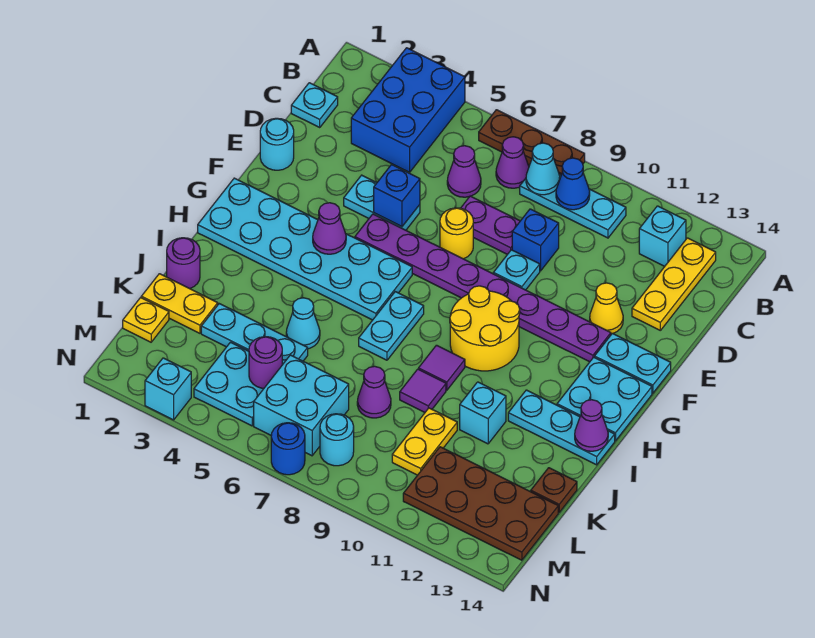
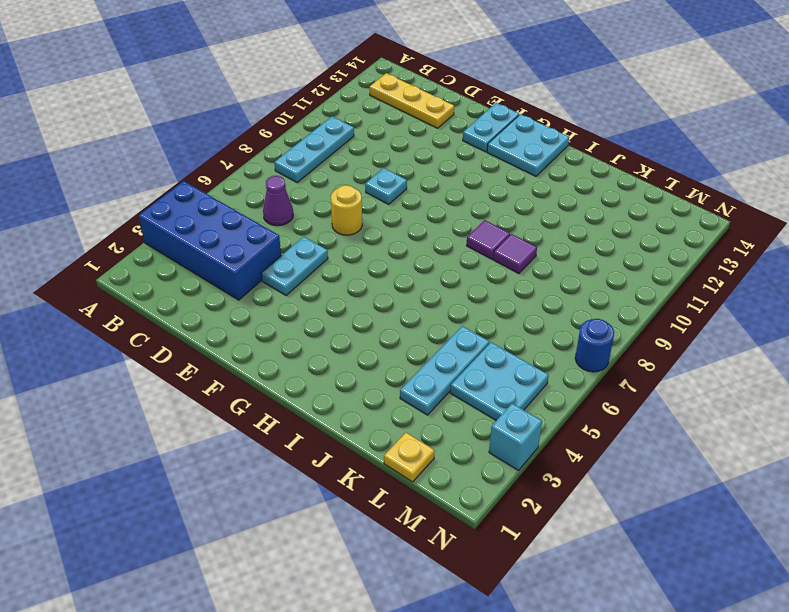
blue brick A3:D4 level 1 -> blue brick A3:C4 level 1
none -> brown plate A6:A8 level 1
none -> purple cone B7 level 1
none -> cyan brick B12 level 1
none -> cyan plate C1 level 1

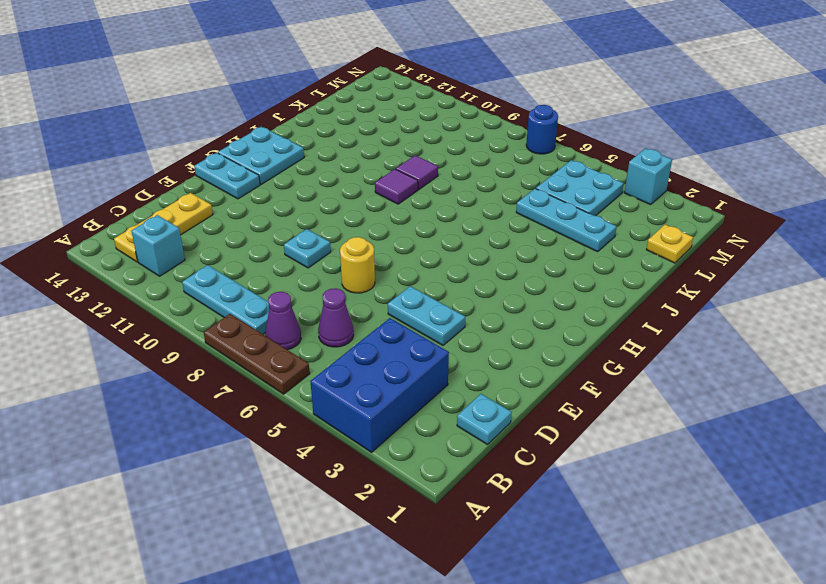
none -> purple plate D7:D8 level 1
none -> blue brick D9 level 1
none -> cyan round brick E1 level 1
none -> yellow cone E12 level 1

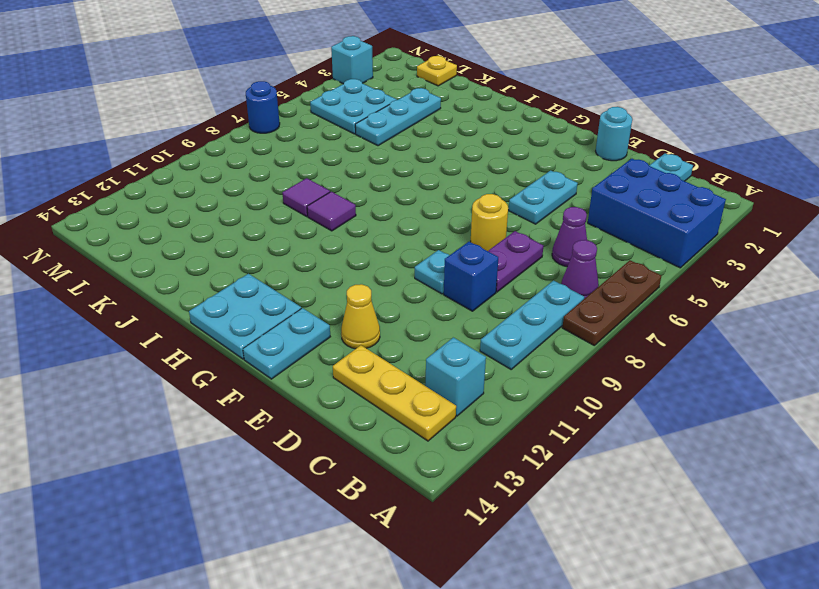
none -> purple plate F5:F12 level 1
none -> cyan plate G1:H6 level 1
none -> yellow round brick G9:H10 level 1
none -> cyan plate H7:I7 level 1

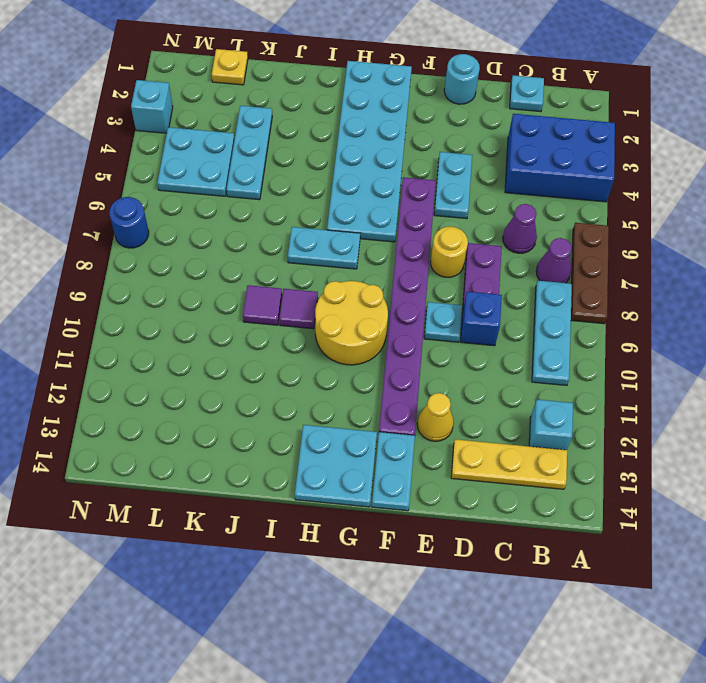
none -> cyan plate I12:I14 level 1
none -> purple round brick J1 level 1
none -> cyan cone J5 level 1
none -> cyan brick J11 level 1

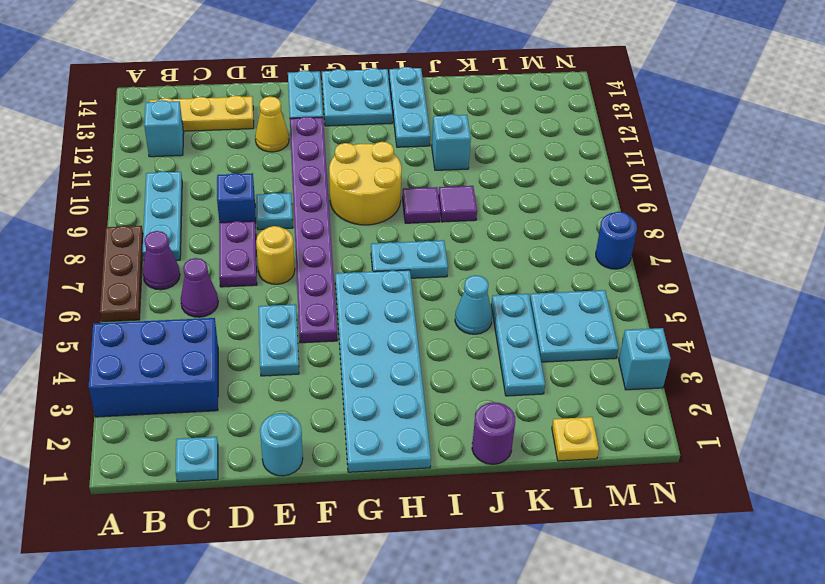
none -> yellow plate K1:K2 level 1
none -> purple cone K8 level 1
none -> yellow plate K10:L10 level 1
none -> brown plate K14 level 1

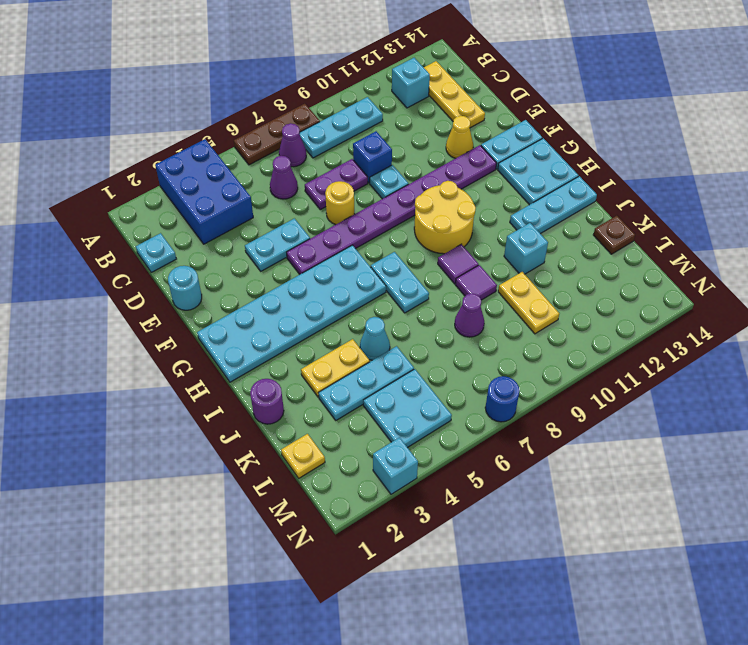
yellow plate J3:J4 level 1 -> yellow plate K1:K2 level 1
none -> cyan brick L6:M7 level 1
none -> brown plate L11:M14 level 1
none -> cyan round brick M8 level 1
none -> cyan cone B8 level 2

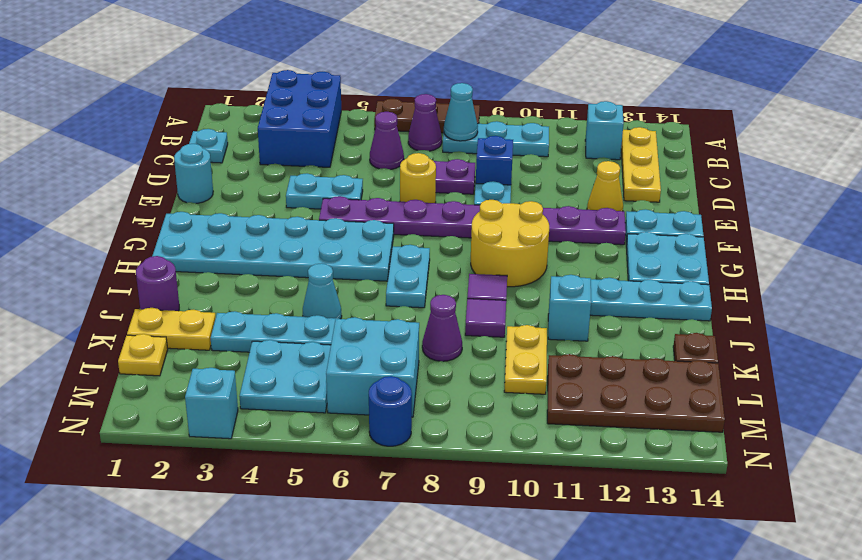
none -> cyan round brick M8 level 1
none -> blue cone B9 level 2
none -> blue brick E5 level 2
none -> purple cone G4 level 2

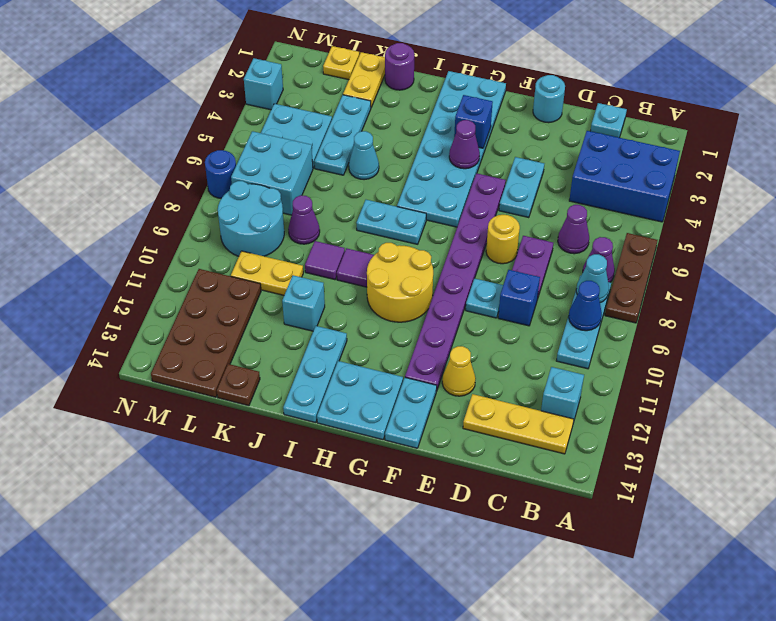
blue brick G3 level 2 -> blue brick E5 level 2
cyan round brick L8:M9 level 1 -> cyan round brick M8 level 1
none -> purple cone I14 level 2
none -> purple round brick L5 level 2

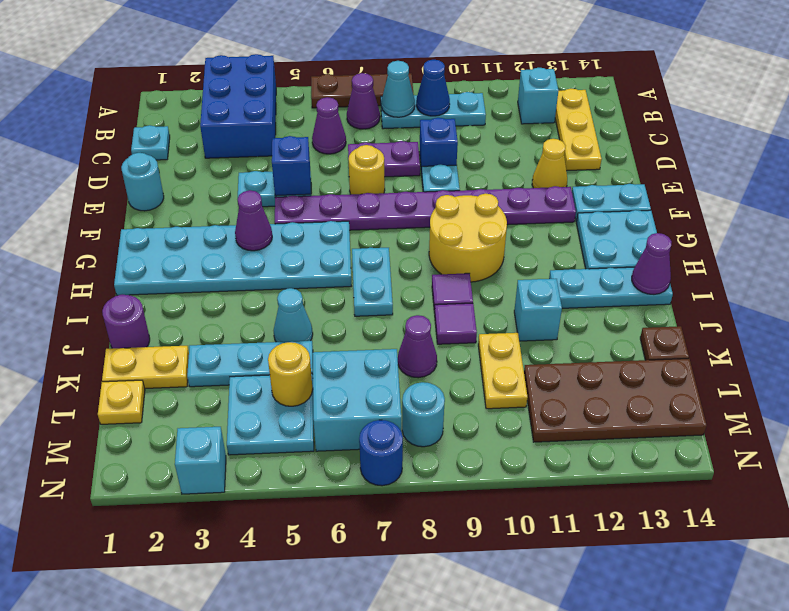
yellow round brick L5 level 2 -> purple round brick L5 level 2

